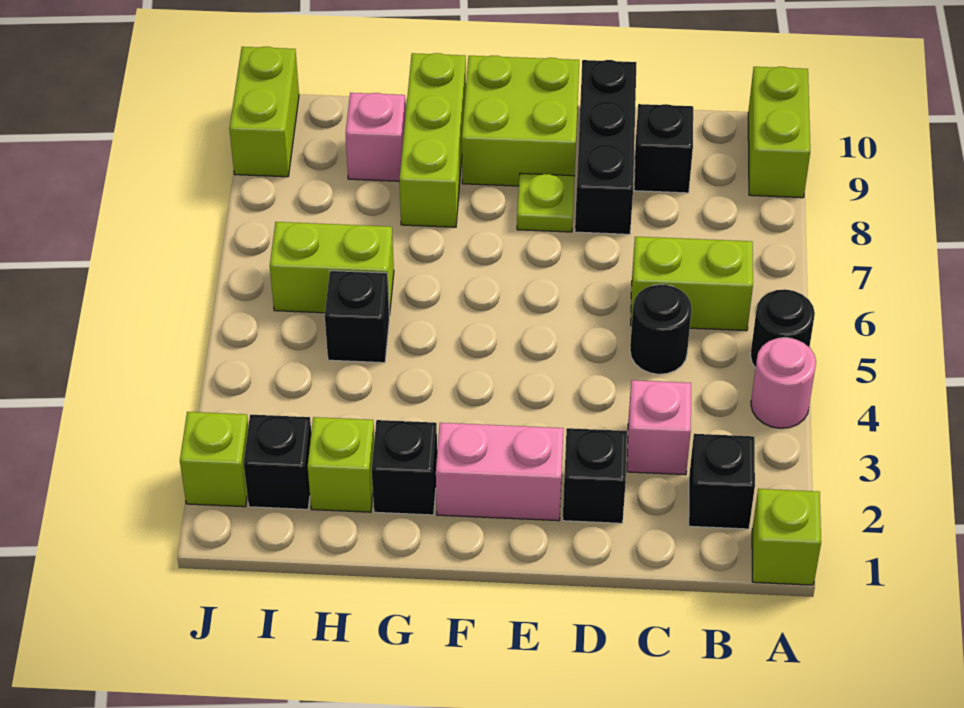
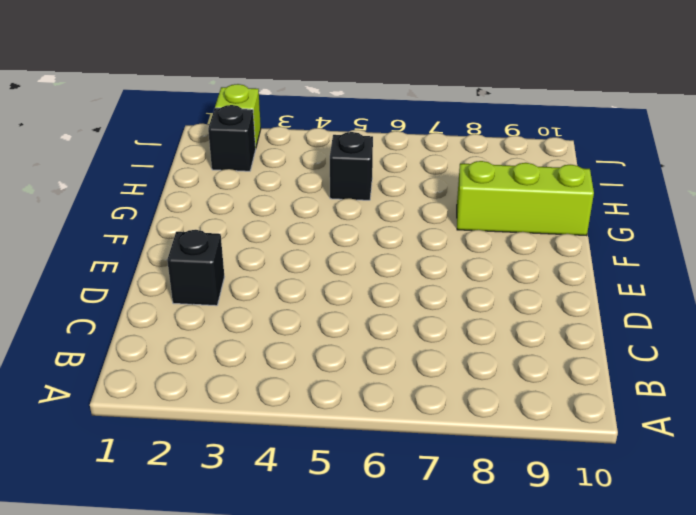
none -> lime brick A1 level 1
none -> pink round brick A4 level 1
none -> black round brick A5 level 1

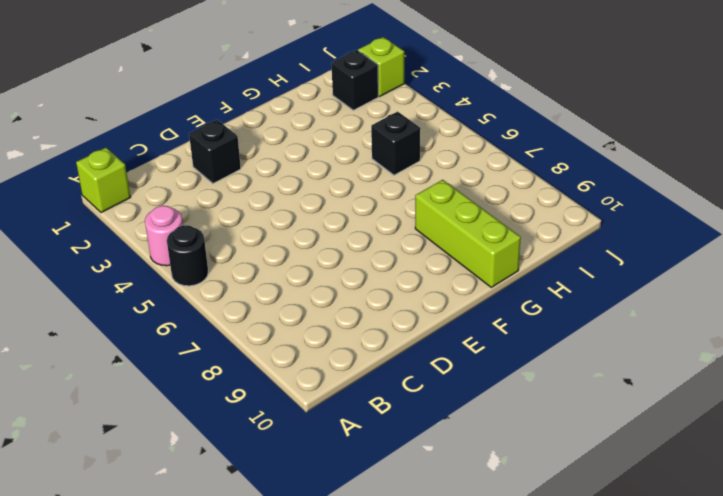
none -> lime brick A9:A10 level 1
none -> black brick B2 level 1
none -> lime brick B6:C6 level 1

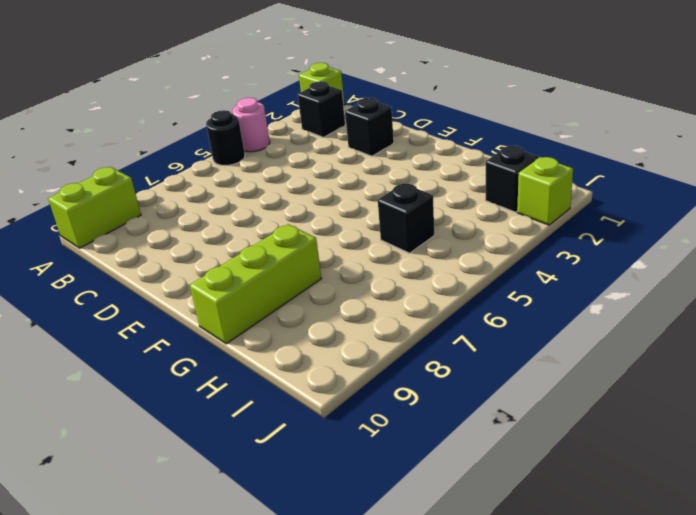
none -> lime brick B6:C6 level 1
none -> pink brick C3 level 1
none -> black round brick C5 level 1

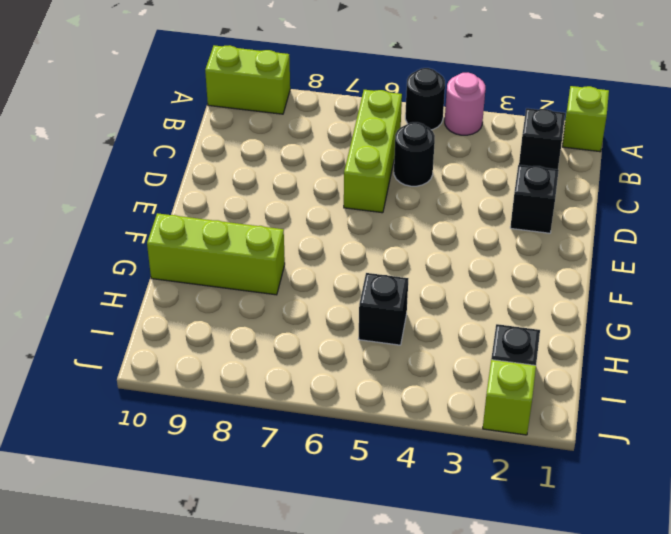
lime brick B6:D6 level 1 -> lime brick B6:C6 level 1
none -> pink brick C3 level 1
none -> black brick C9 level 1
none -> black brick D8:D10 level 1

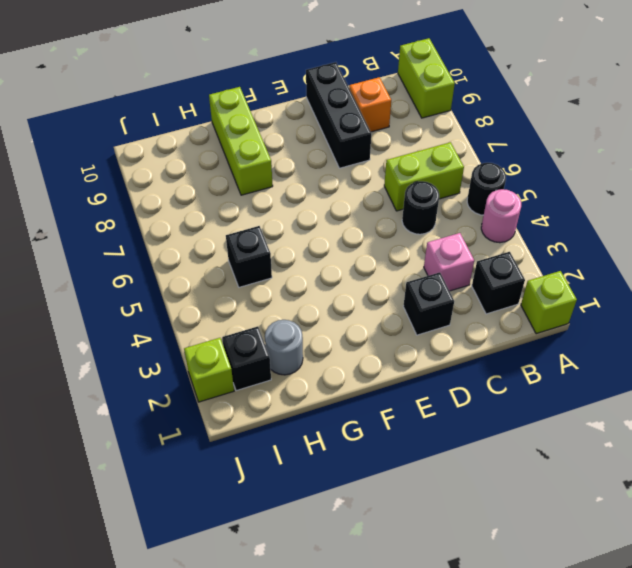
orange brick C9 level 1 -> black brick C9 level 1
grey round brick H2 level 1 -> lime brick H2 level 1
none -> pink brick E2:F2 level 1
none -> lime plate E8 level 1
none -> lime brick E9:F10 level 1

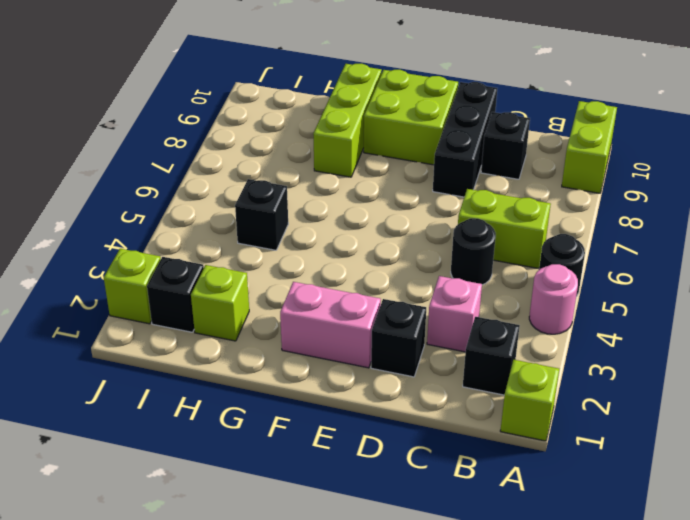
none -> lime plate E8 level 1
none -> black brick G2 level 1
none -> lime brick H6:I6 level 1

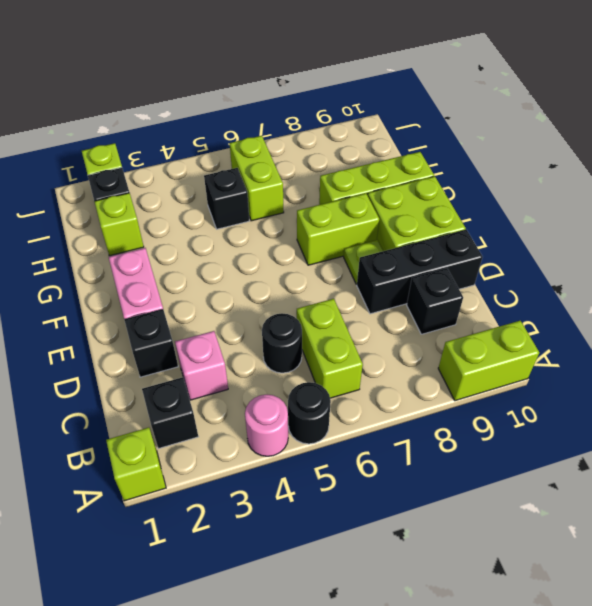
lime brick F7:F8 level 1 -> lime brick J9:J10 level 1
none -> black brick G2 level 1
none -> pink brick H9 level 1

